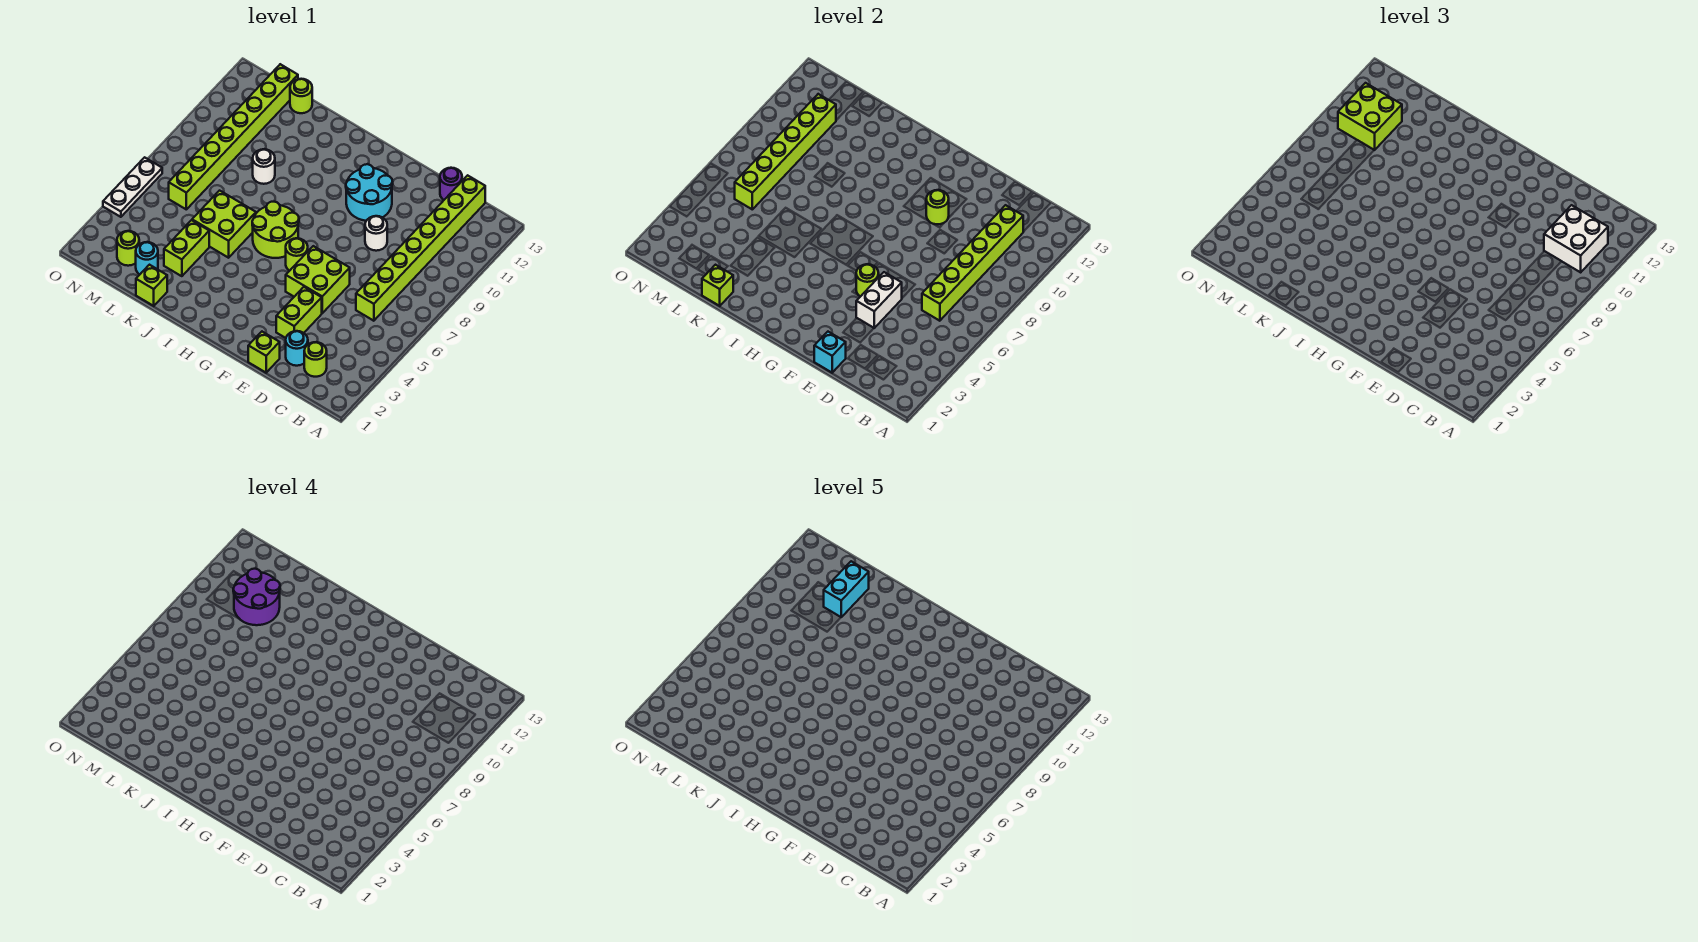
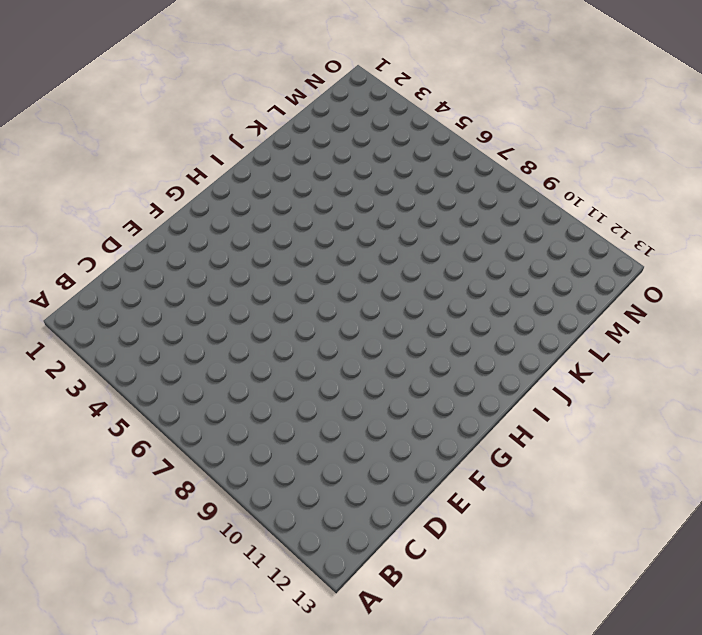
none -> lime round brick C2 level 1
none -> lime brick C6:C13 level 1
none -> cyan round brick D2 level 1
none -> purple round brick D13 level 1

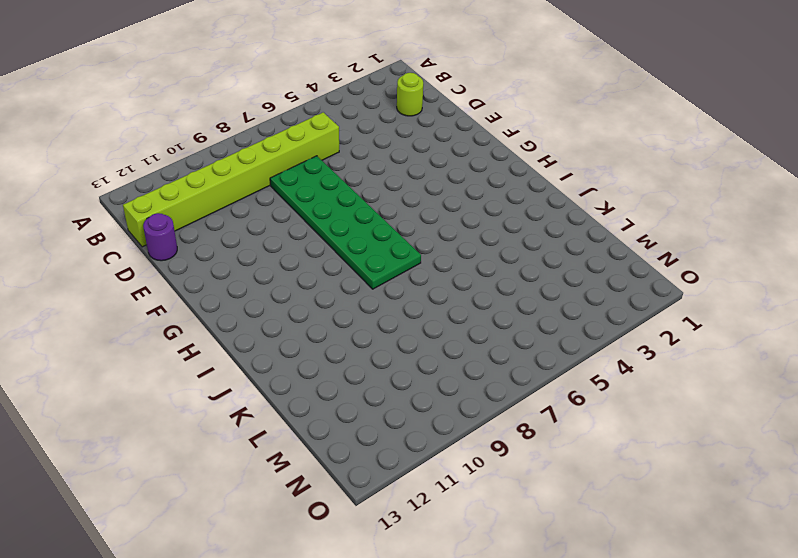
green plate D7:I8 level 1 -> lime round brick H6:I7 level 1
none -> cyan round brick D2 level 1
none -> lime brick E1 level 1
none -> lime brick E3:E4 level 1
none -> lime brick E5:F6 level 1

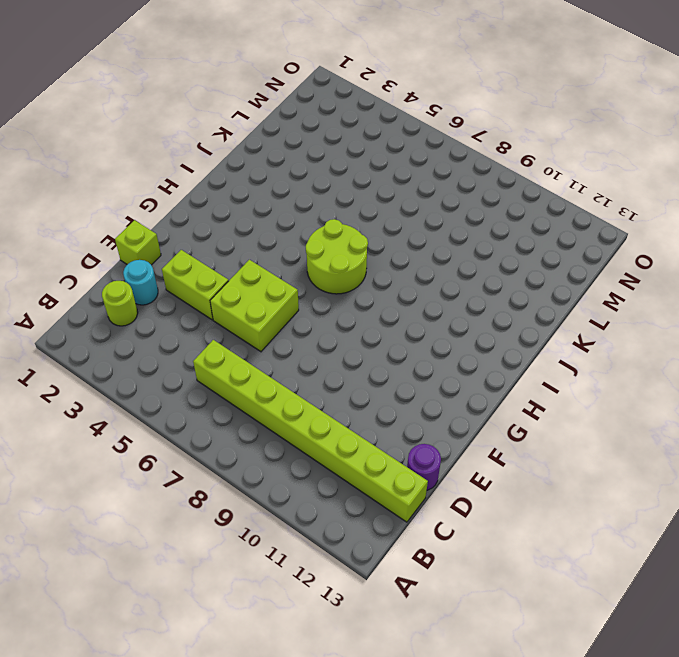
none -> white round brick E9 level 1
none -> cyan round brick F10:G11 level 1
none -> lime round brick G6 level 1
none -> lime brick J5:K6 level 1

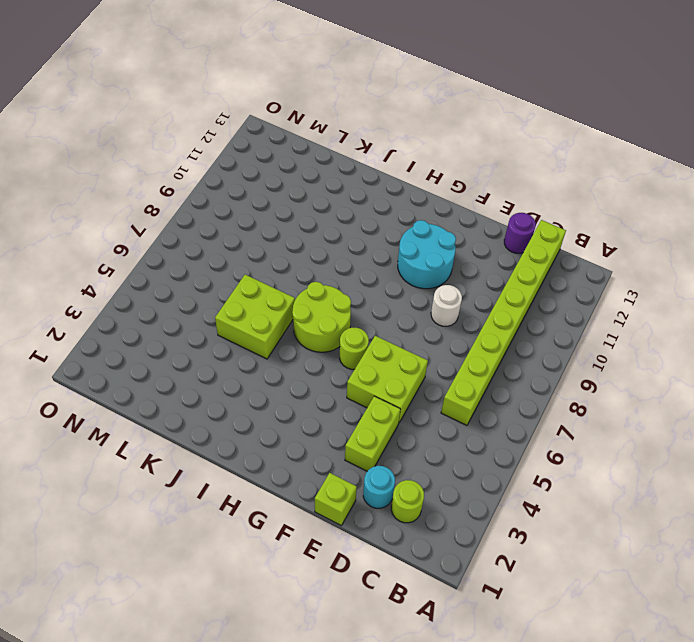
none -> lime brick K1 level 1
none -> lime brick K3:K4 level 1
none -> white round brick K9 level 1
none -> cyan round brick L2 level 1

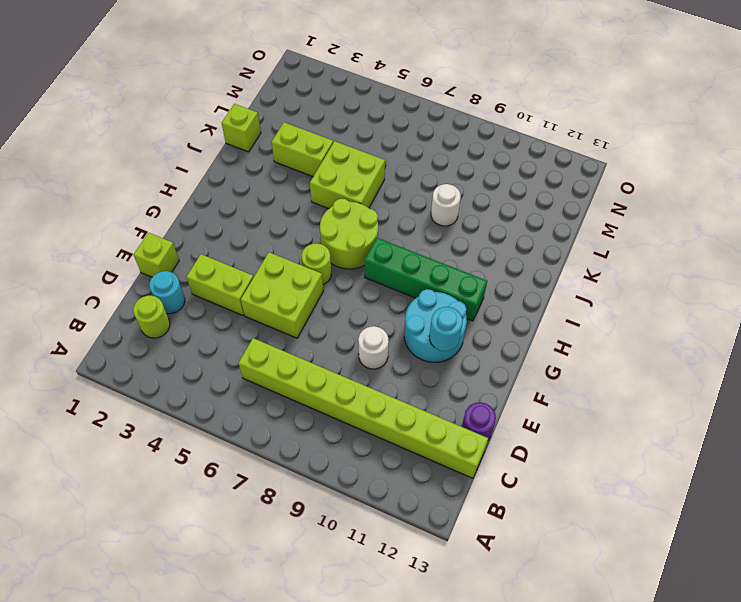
cyan round brick F11 level 2 -> cyan round brick L2 level 1
green brick H8:H11 level 1 -> none
none -> lime round brick L13 level 1
none -> lime round brick M2 level 1
none -> lime brick M6:M13 level 1
none -> white plate O4:O6 level 1

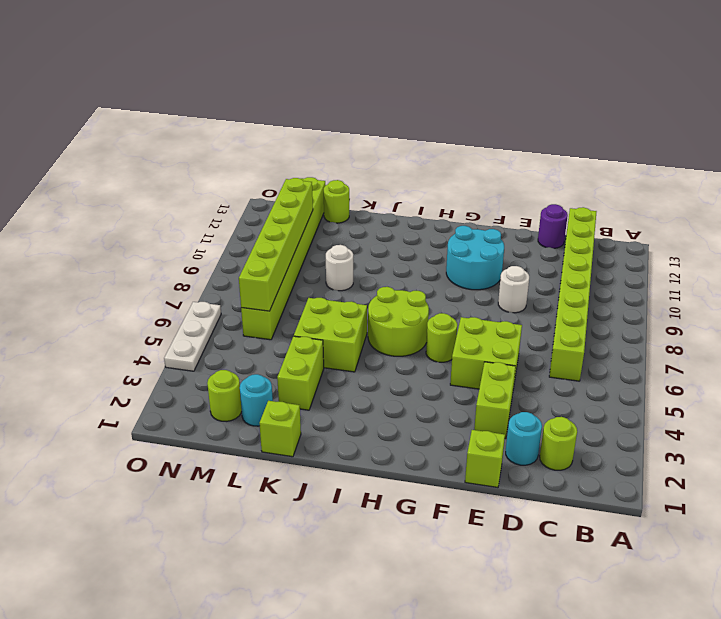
none -> lime brick C6:C11 level 2
none -> cyan brick E1 level 2
none -> white brick E4:E5 level 2
none -> lime round brick F5 level 2

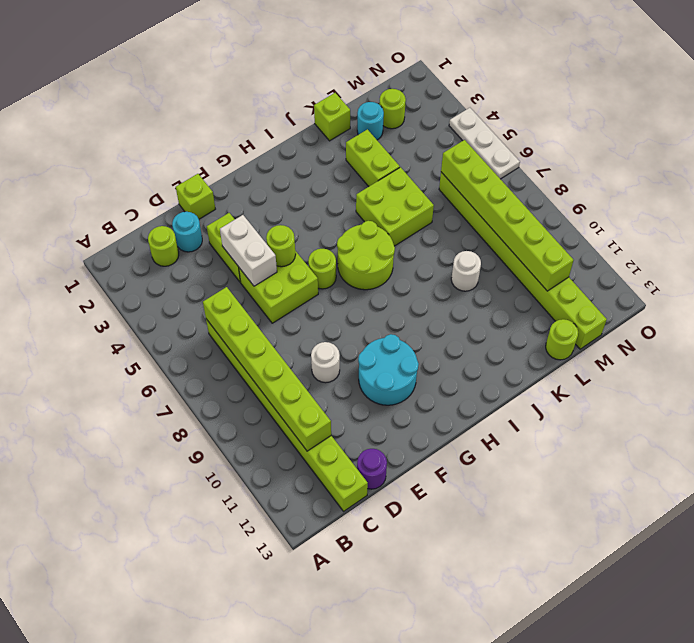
none -> cyan brick E1 level 2
none -> lime round brick F10 level 2
none -> lime brick K1 level 2
none -> white brick B10:C11 level 3

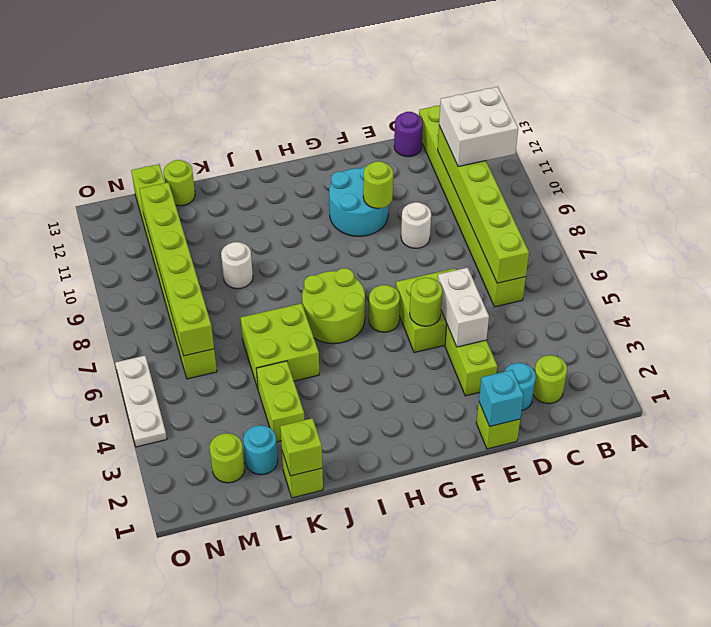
none -> lime brick M10:N11 level 3
none -> purple round brick L10:M11 level 4
none -> cyan brick L11:L12 level 5

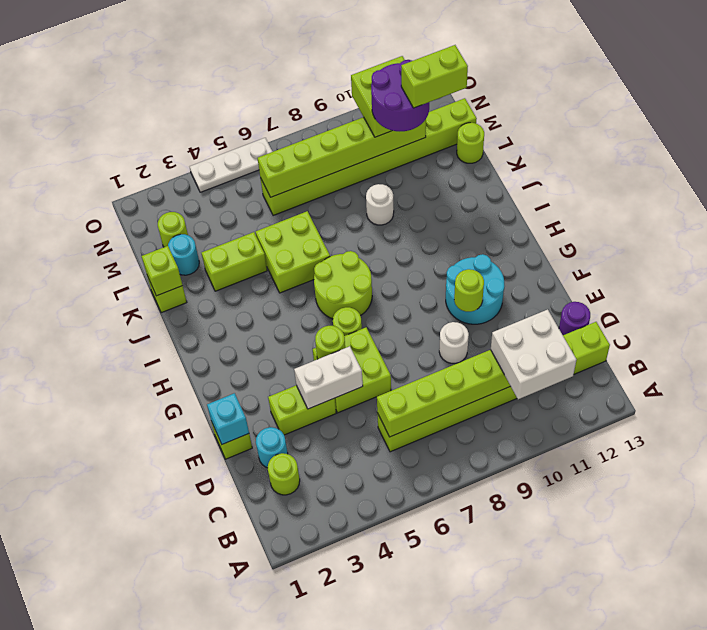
lime brick L11:L12 level 5 -> cyan brick L11:L12 level 5

